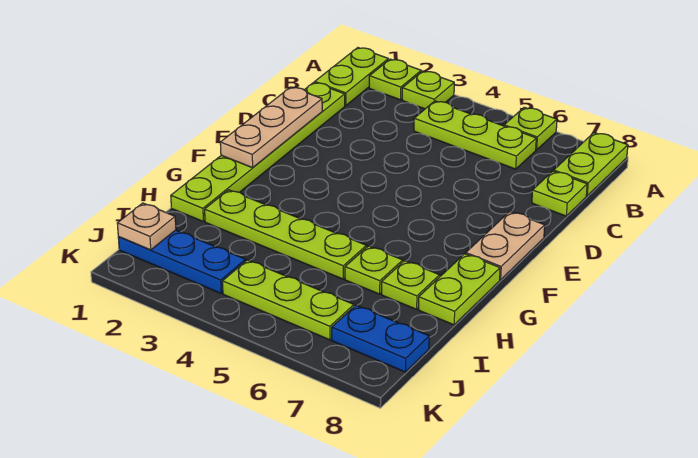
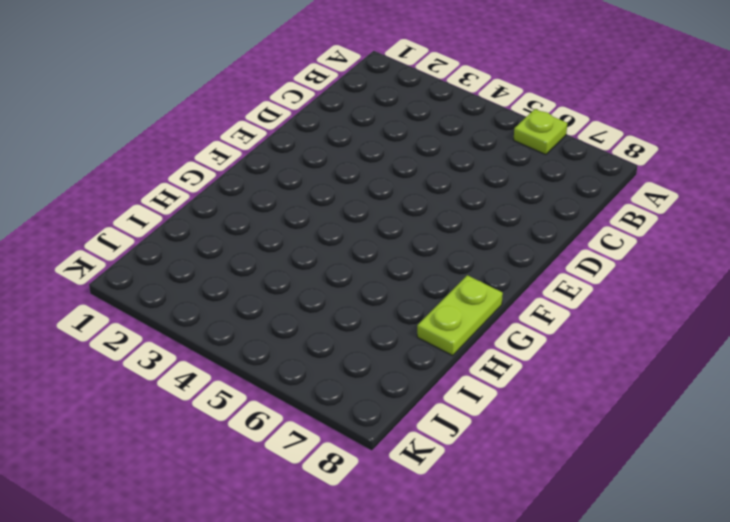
none -> lime plate A1:B1 level 1
none -> lime plate A2 level 1
none -> lime plate A3 level 1

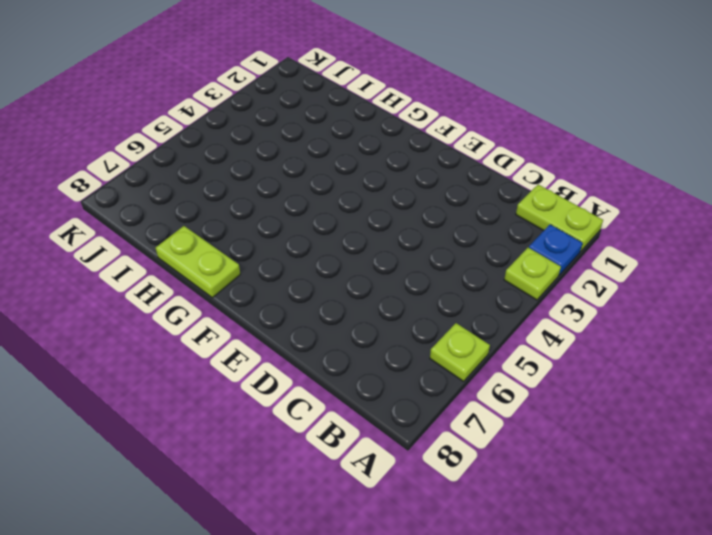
blue plate A2 level 1 -> lime plate A2 level 1
none -> lime plate A8:B8 level 1
none -> lime plate B4:B6 level 1
none -> lime plate C1:H1 level 1

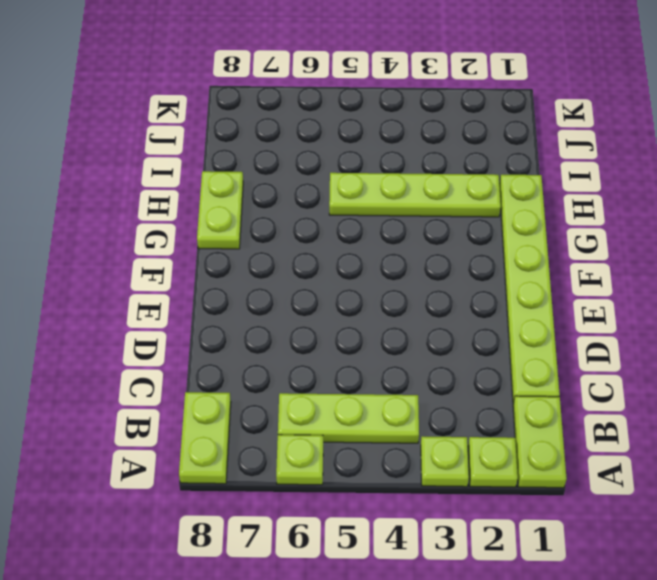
none -> lime plate C8 level 1
none -> tan plate E8:F8 level 1
none -> lime plate H6 level 1

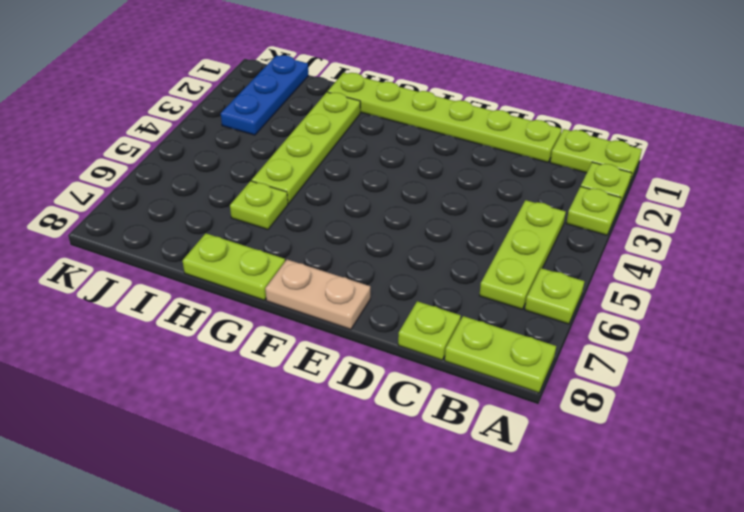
none -> lime plate H7 level 1
none -> lime plate J4:J6 level 1
none -> blue plate J7:J8 level 1

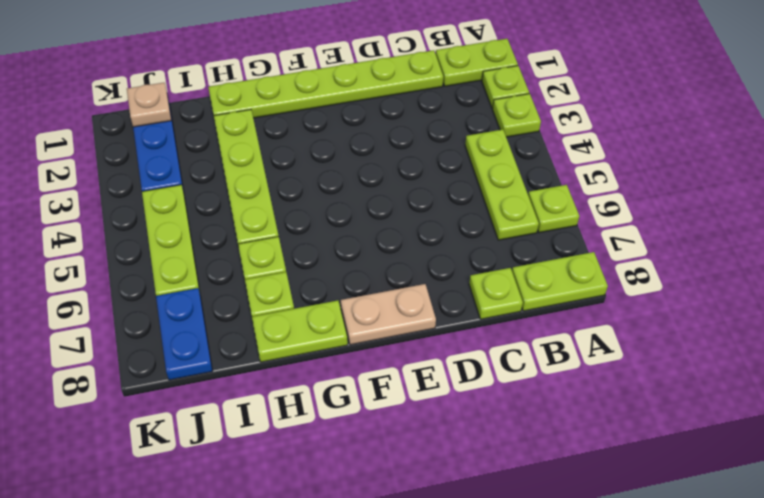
none -> tan plate D1:F1 level 2

